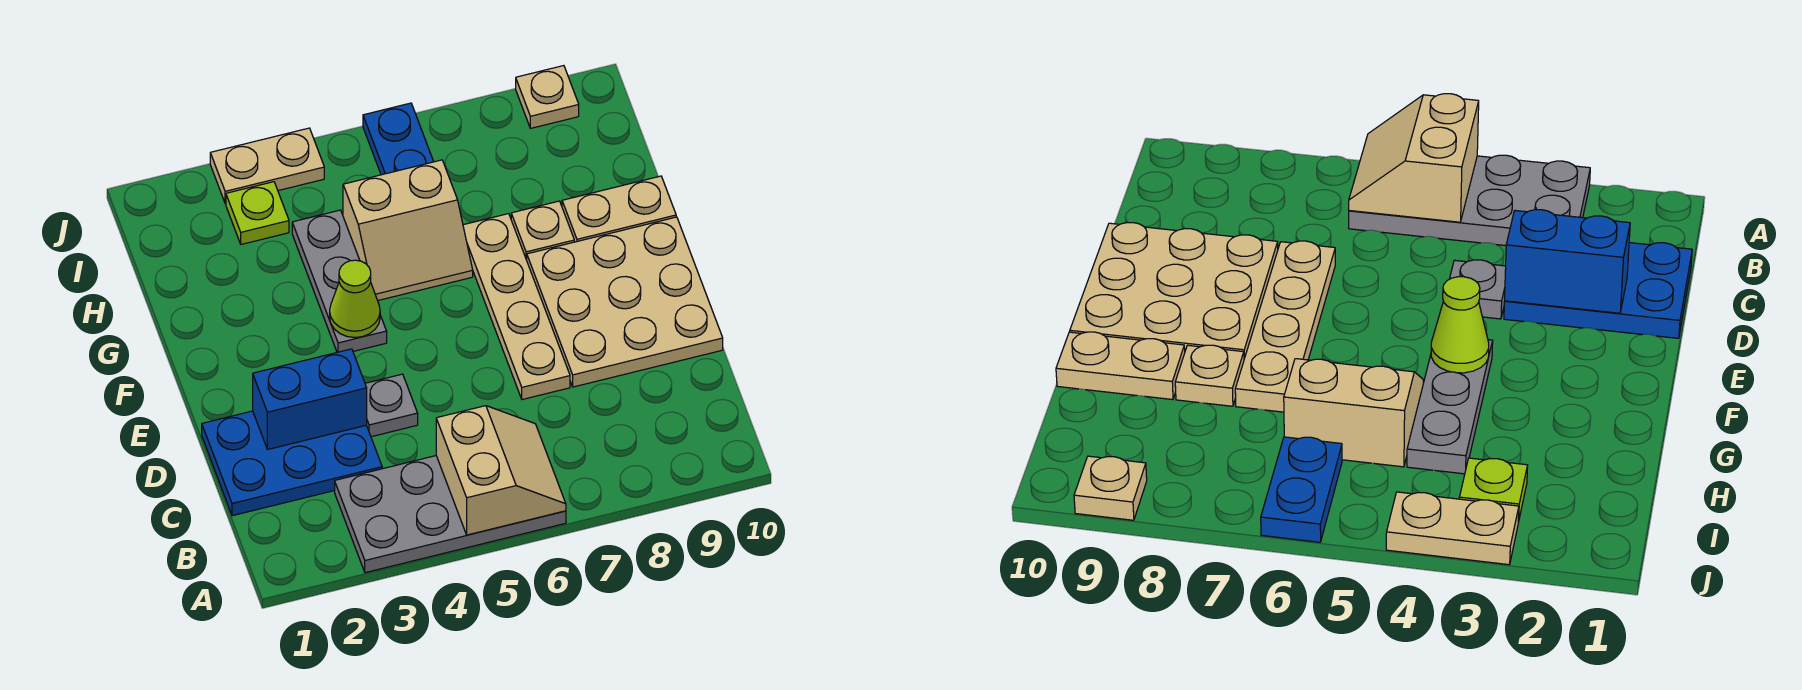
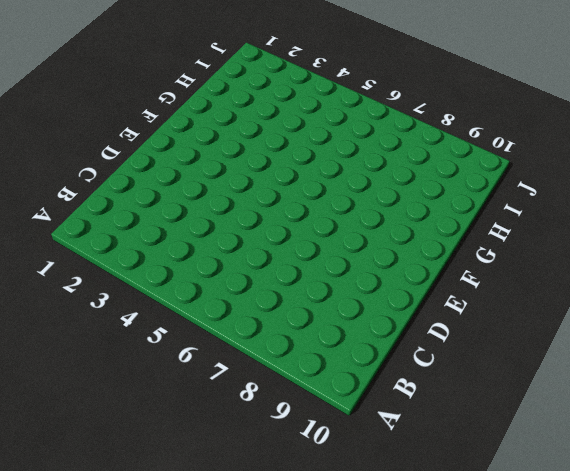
none -> grey plate A3:B6 level 1
none -> blue plate C1:D3 level 1
none -> grey plate D4 level 1

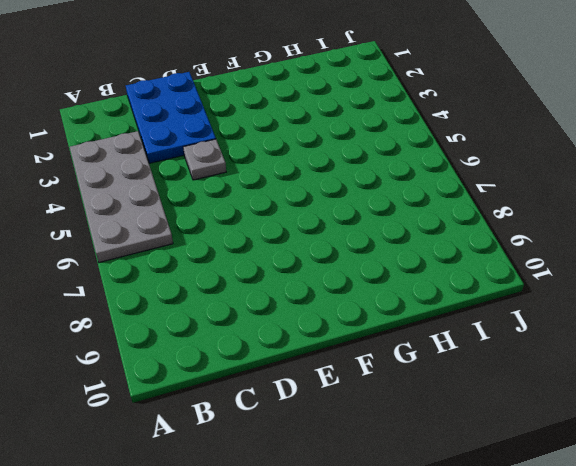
none -> tan plate D7:G7 level 1
none -> tan plate D8:F10 level 1
none -> grey plate F4:H4 level 1

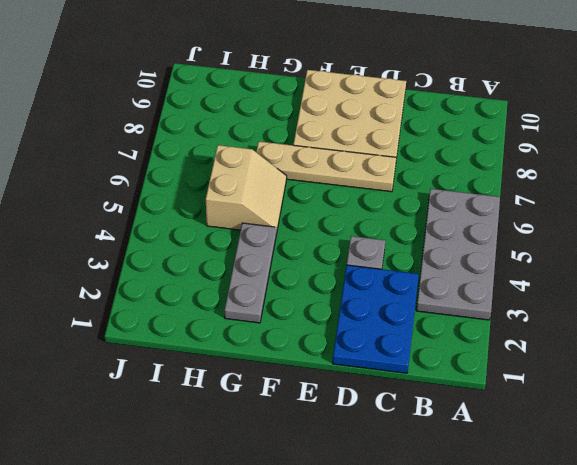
grey plate G2:G4 level 1 -> grey plate F4:H4 level 1
none -> tan plate G8 level 1
none -> tan plate G9:G10 level 1
none -> lime plate I3 level 1

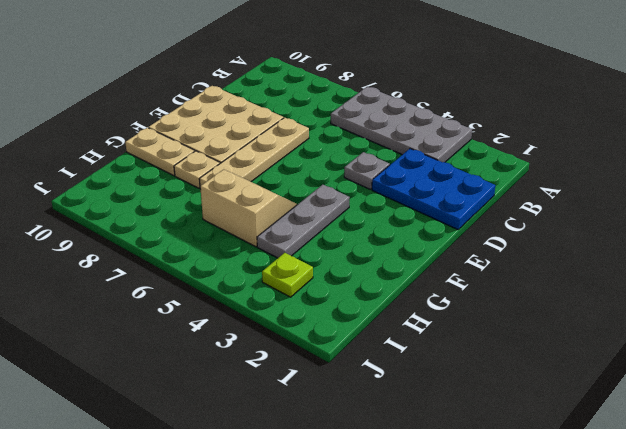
none -> blue plate I6:J6 level 1
none -> tan plate J3:J4 level 1
none -> tan plate J9 level 1

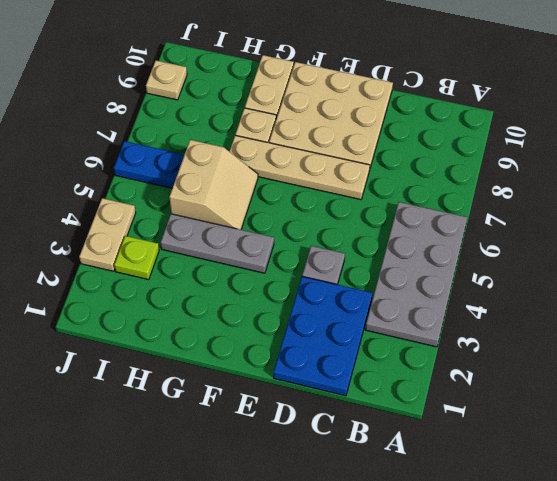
none -> tan slope A5:B6 level 2 top 5
none -> blue brick D2:D3 level 2
none -> lime cone F4 level 2

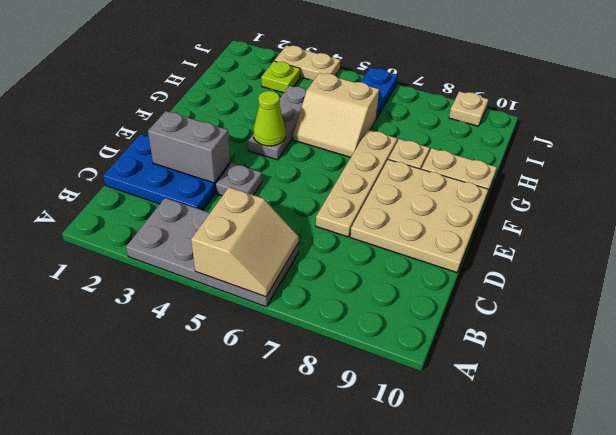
grey brick D2:D3 level 2 -> blue brick D2:D3 level 2

